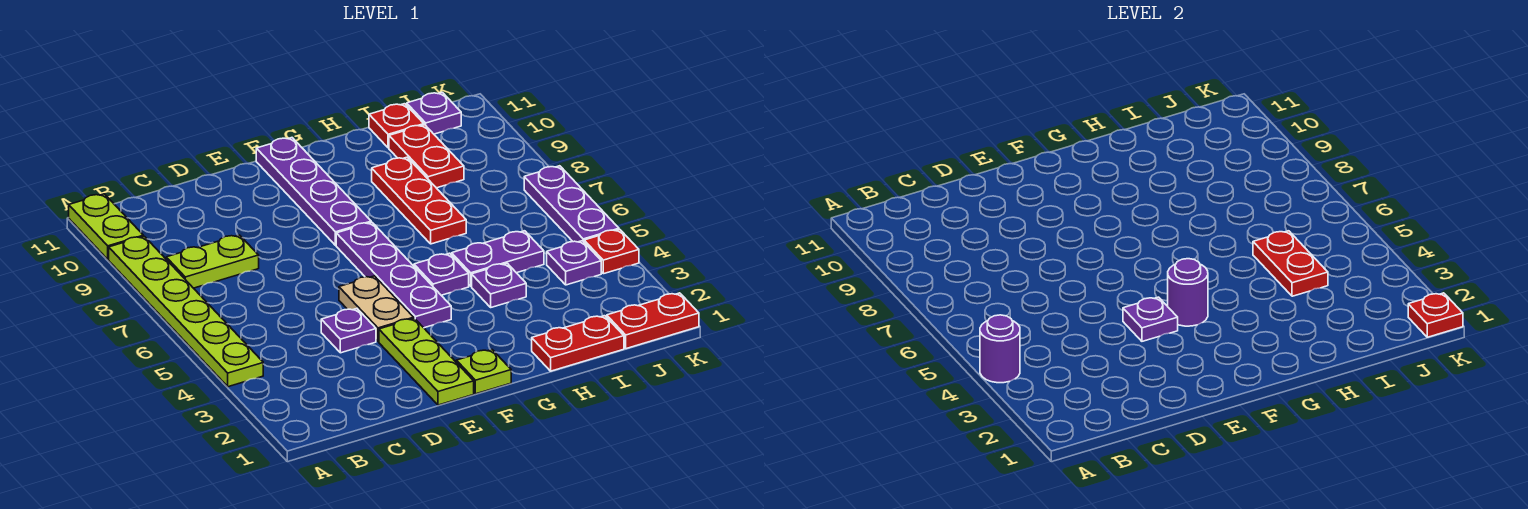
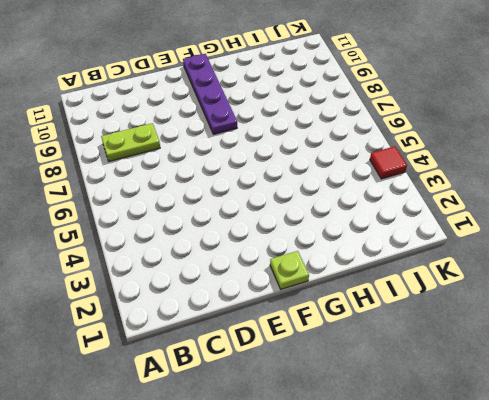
red tile K4 level 1 -> red plate K4 level 1
none -> lime plate A4:A9 level 1
none -> lime plate A10:A11 level 1
none -> purple plate D4 level 1

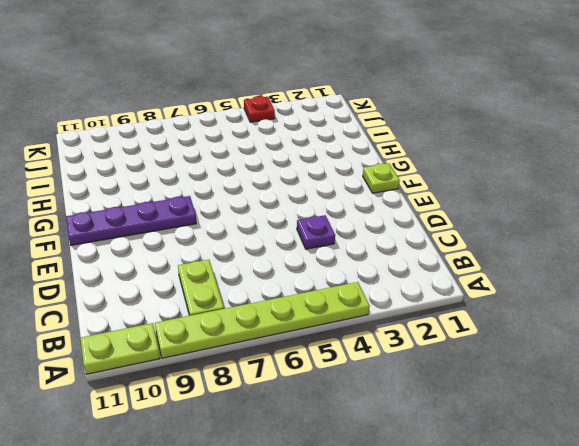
none -> lime plate E1:E3 level 1
none -> tan plate E4:E5 level 1
none -> purple plate F4:F7 level 1

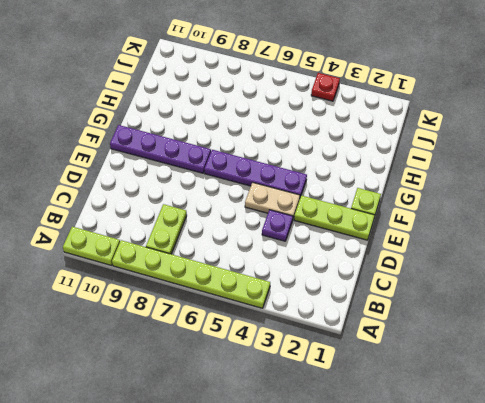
none -> purple plate G5 level 1
none -> red plate H1:I1 level 1
none -> purple plate H4 level 1

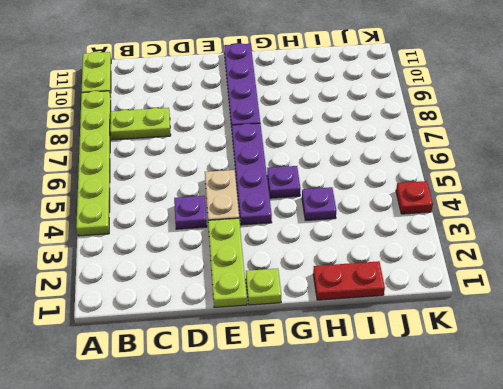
none -> purple plate H5:I5 level 1
none -> red plate H7:H9 level 1
none -> red plate I9:I10 level 1

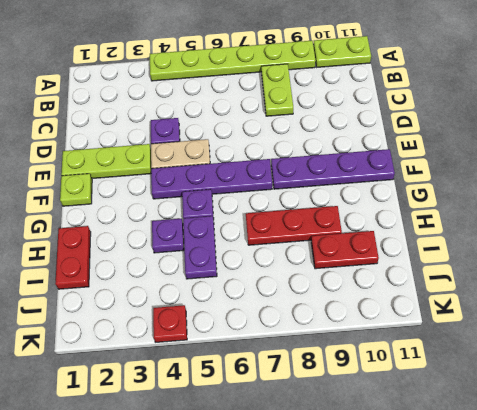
none -> red plate I11 level 1
none -> red plate J1:K1 level 1
none -> purple plate J4 level 1

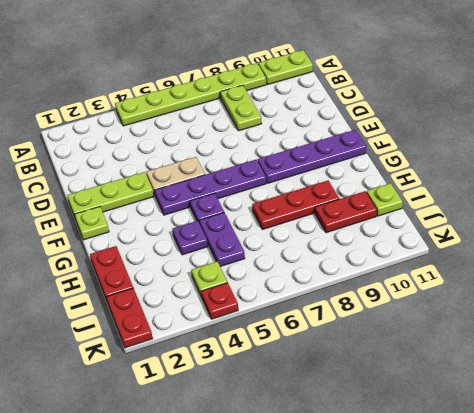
lime plate I11 level 1 -> red plate I11 level 1
lime plate J4 level 1 -> purple plate J4 level 1
none -> purple plate D4 level 1
none -> purple plate J11 level 1
none -> purple plate K5:K7 level 1

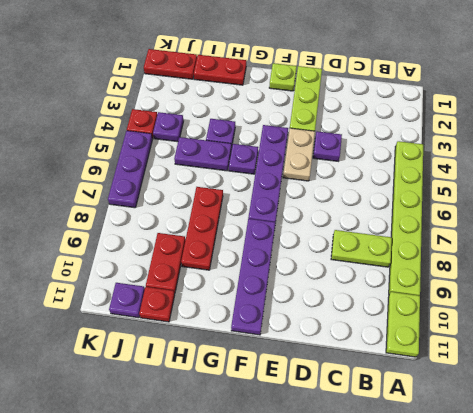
none -> purple round brick A4 level 2
none -> purple plate E4 level 2
none -> purple round brick F4 level 2

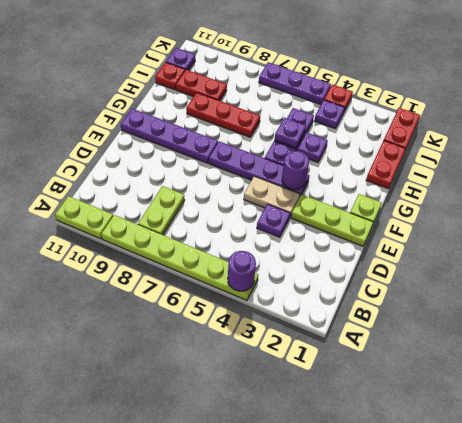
purple plate H5 level 2 -> purple plate E4 level 2
none -> red plate I4:I5 level 2
none -> red plate K1 level 2

